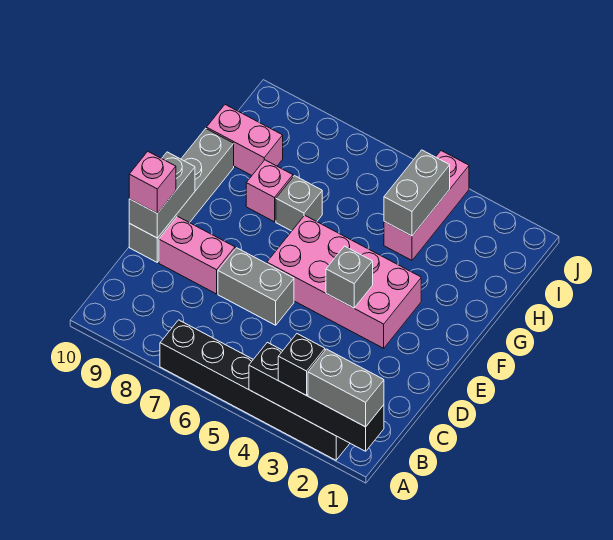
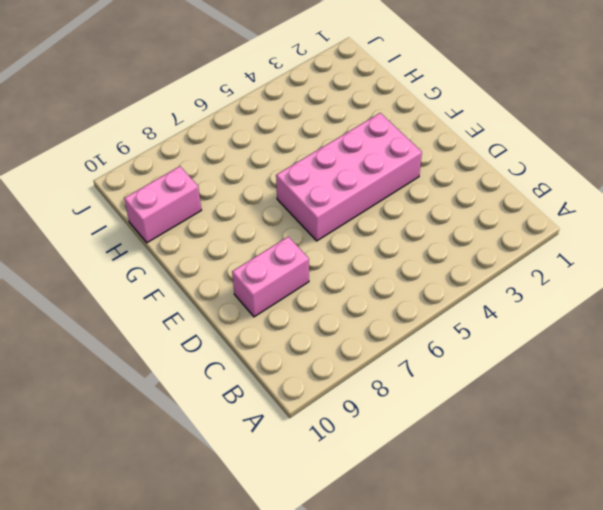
none -> black brick A2:A7 level 1
none -> grey brick D6:D7 level 1
none -> grey brick D10:G10 level 1

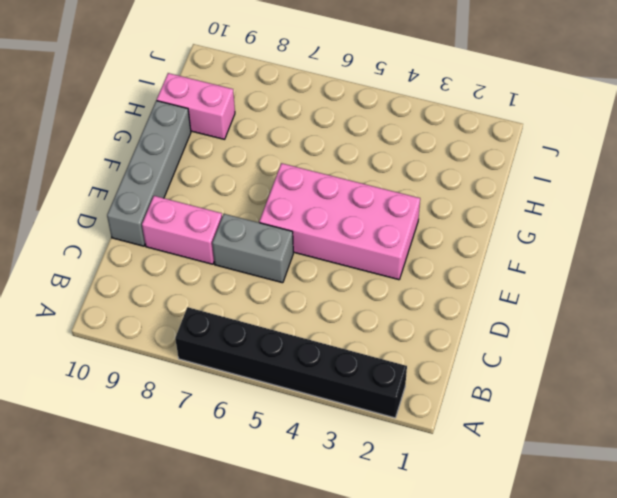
none -> grey brick G7 level 1
none -> pink brick G8 level 1
none -> pink brick H4:J4 level 1

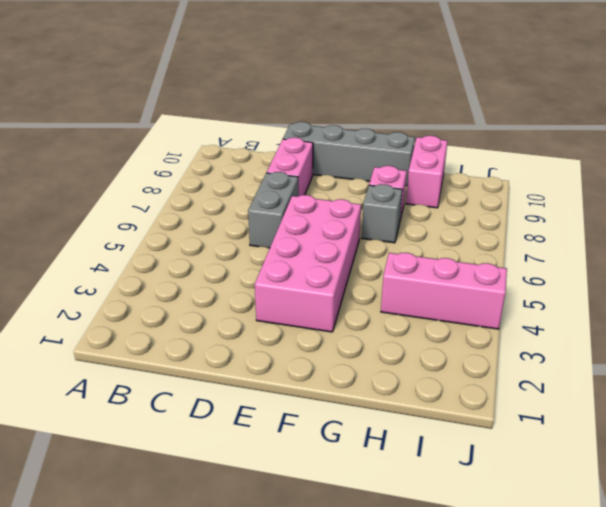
none -> black brick A2:A7 level 1
none -> black brick A1:A4 level 2
none -> grey brick D10:E10 level 2

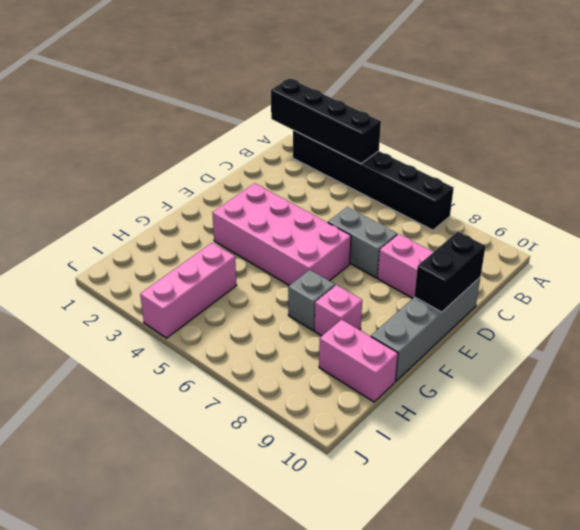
black brick D10:E10 level 2 -> grey brick D10:E10 level 2
none -> grey brick E4 level 2
none -> grey brick H4:I4 level 2
none -> grey brick A1:A2 level 3

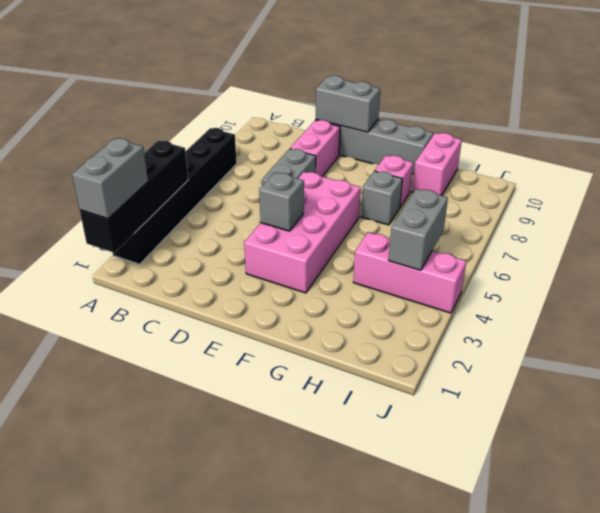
grey brick I4:I5 level 2 -> grey brick H4:I4 level 2
none -> black brick A3 level 3
none -> pink brick D10 level 3

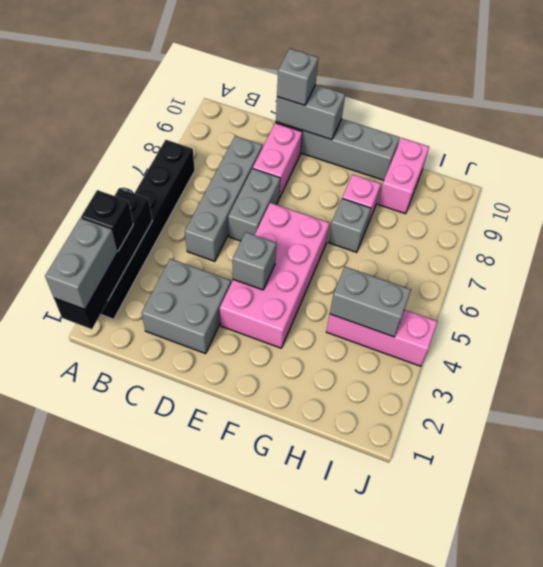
grey brick C2:D3 level 1 -> none
grey brick C5:C8 level 1 -> none
grey brick D10 level 3 -> pink brick D10 level 3

